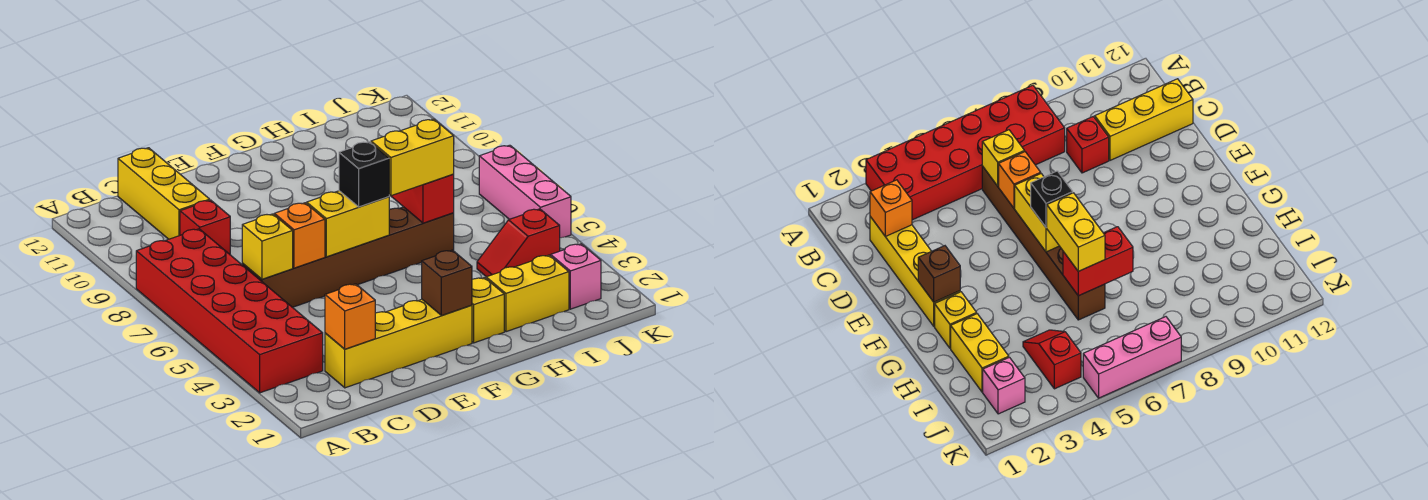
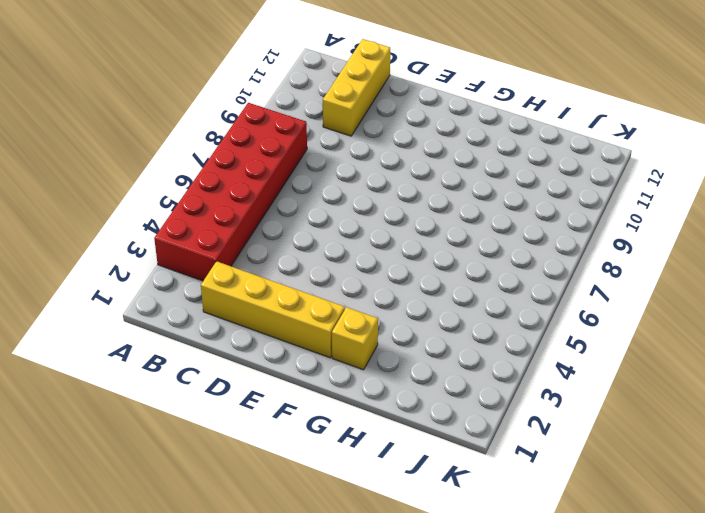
none -> brown brick C6:H6 level 1
none -> red brick C9 level 1
none -> yellow brick H2:I2 level 1

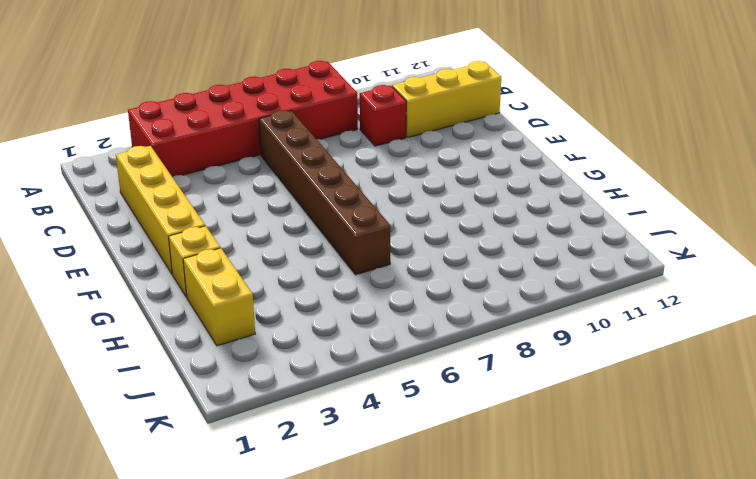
none -> red slope I4:J4 level 1 top J
none -> pink brick J2 level 1
none -> pink brick K5:K7 level 1

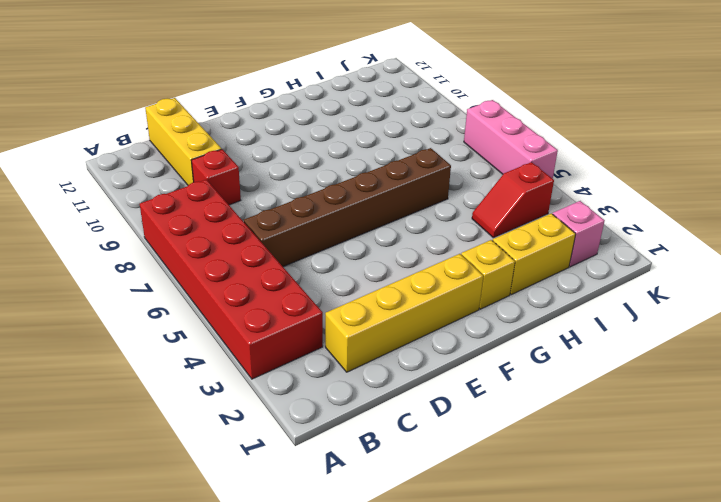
none -> orange brick C2 level 2
none -> yellow brick C6 level 2
none -> orange brick D6 level 2

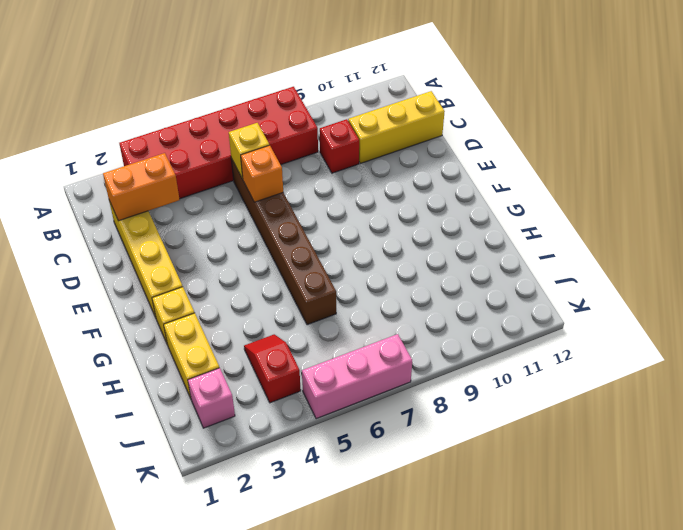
orange brick C2:C3 level 2 -> orange brick C2 level 2
none -> yellow brick E6:F6 level 2
none -> brown brick F2 level 2
none -> red brick H6:H7 level 2

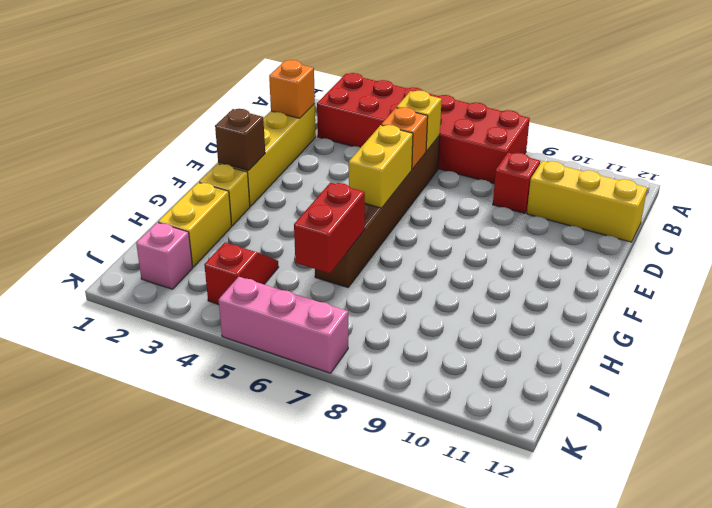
red brick H6:I6 level 2 -> red brick H6:H7 level 2
none -> black brick F6 level 3
none -> yellow brick G6:H6 level 3

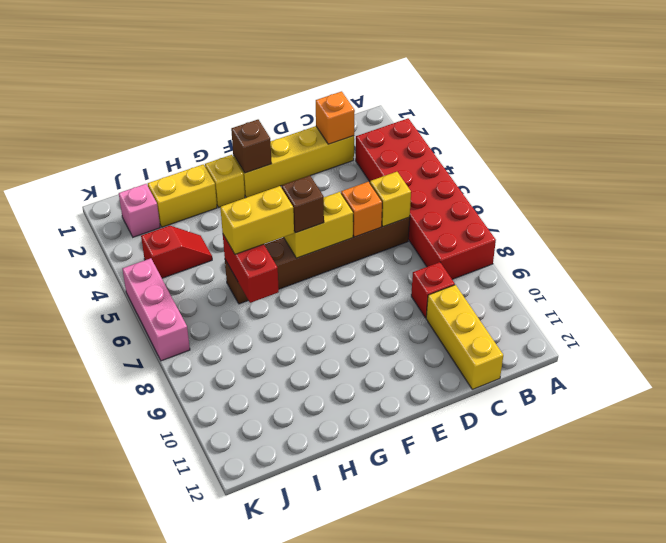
brown brick F6 level 3 -> black brick F6 level 3

